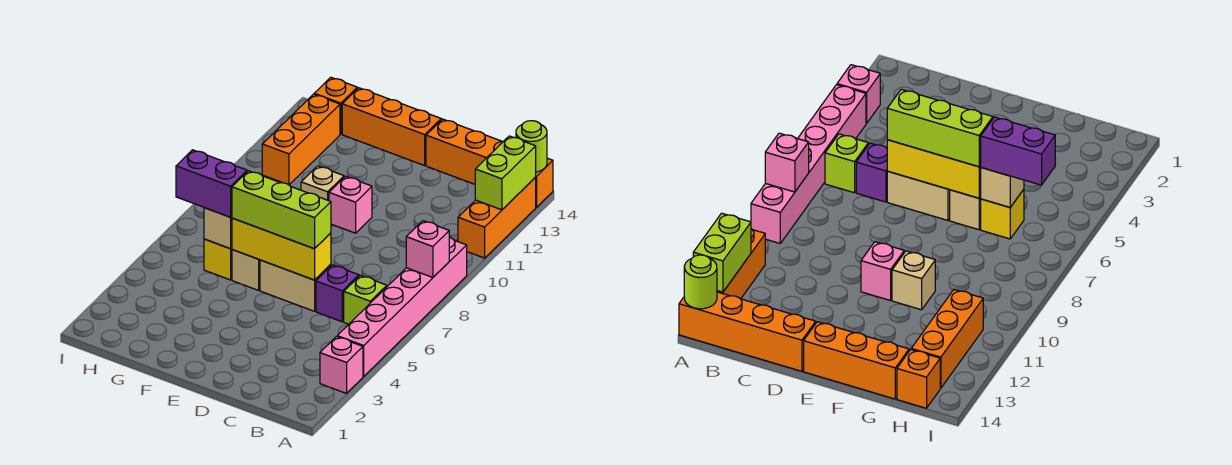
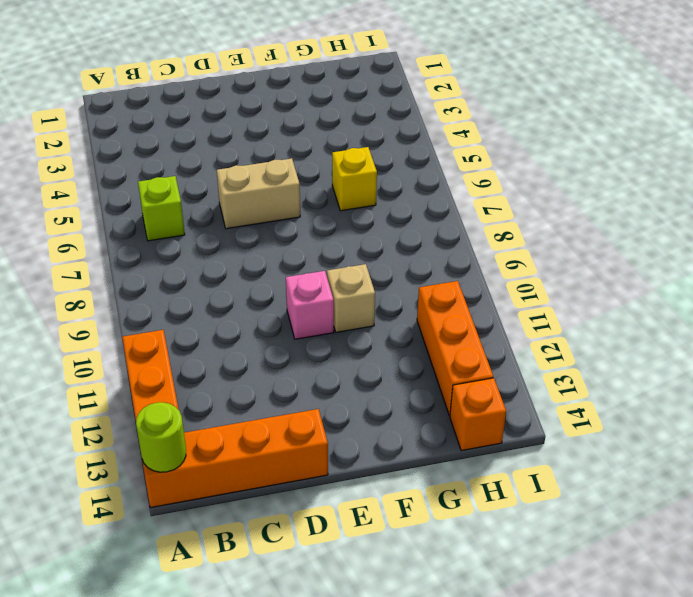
none -> pink brick A3 level 1
none -> pink brick A4:A9 level 1
none -> purple brick C6 level 1

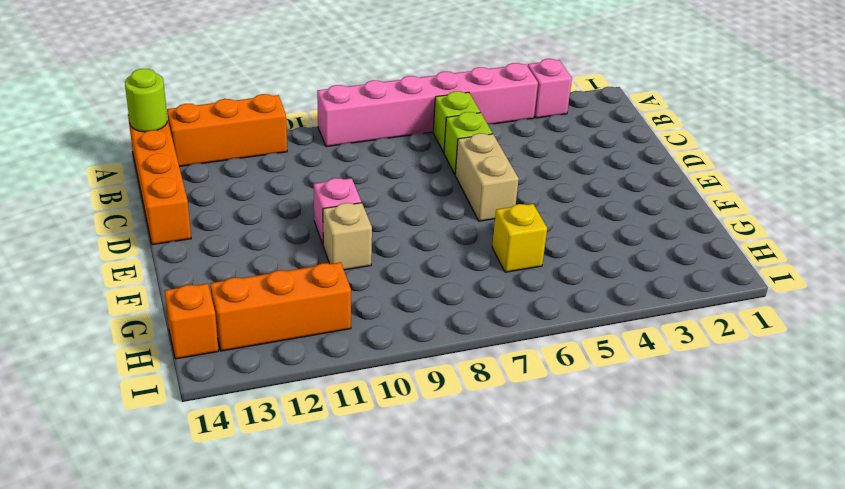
lime brick C6 level 1 -> purple brick C6 level 1
none -> orange brick E14:G14 level 1
none -> tan brick F6 level 1
none -> pink brick A8 level 2

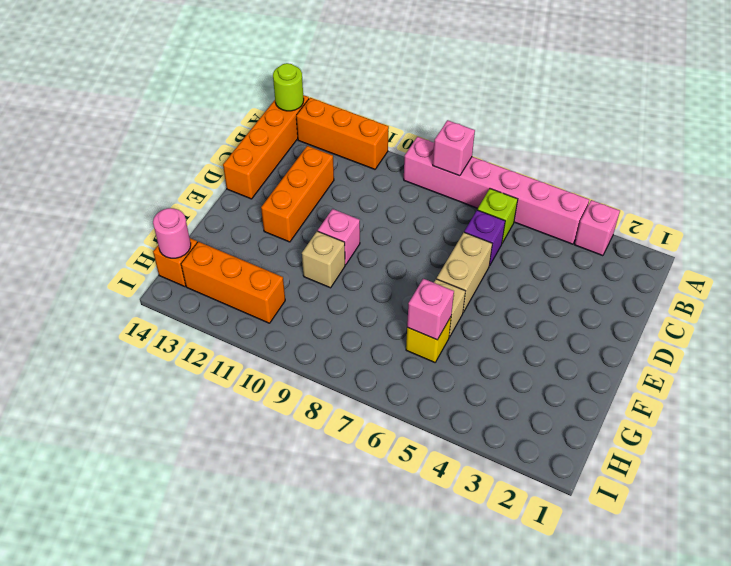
orange brick C12:E12 level 1 -> orange brick E14:G14 level 1
pink brick G6 level 2 -> tan brick G6 level 2
pink round brick H14 level 2 -> none
none -> lime brick A12:A13 level 2
none -> yellow brick D6:F6 level 2
none -> lime brick D6:F6 level 3

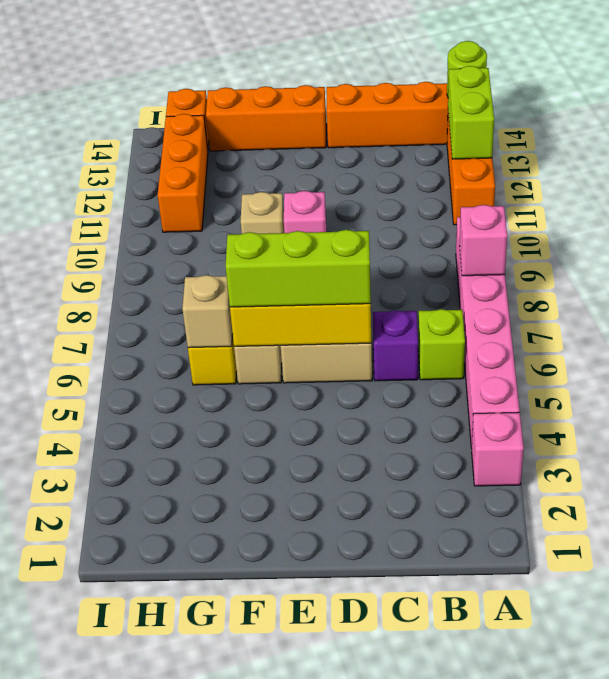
none -> purple brick G6:H6 level 3

